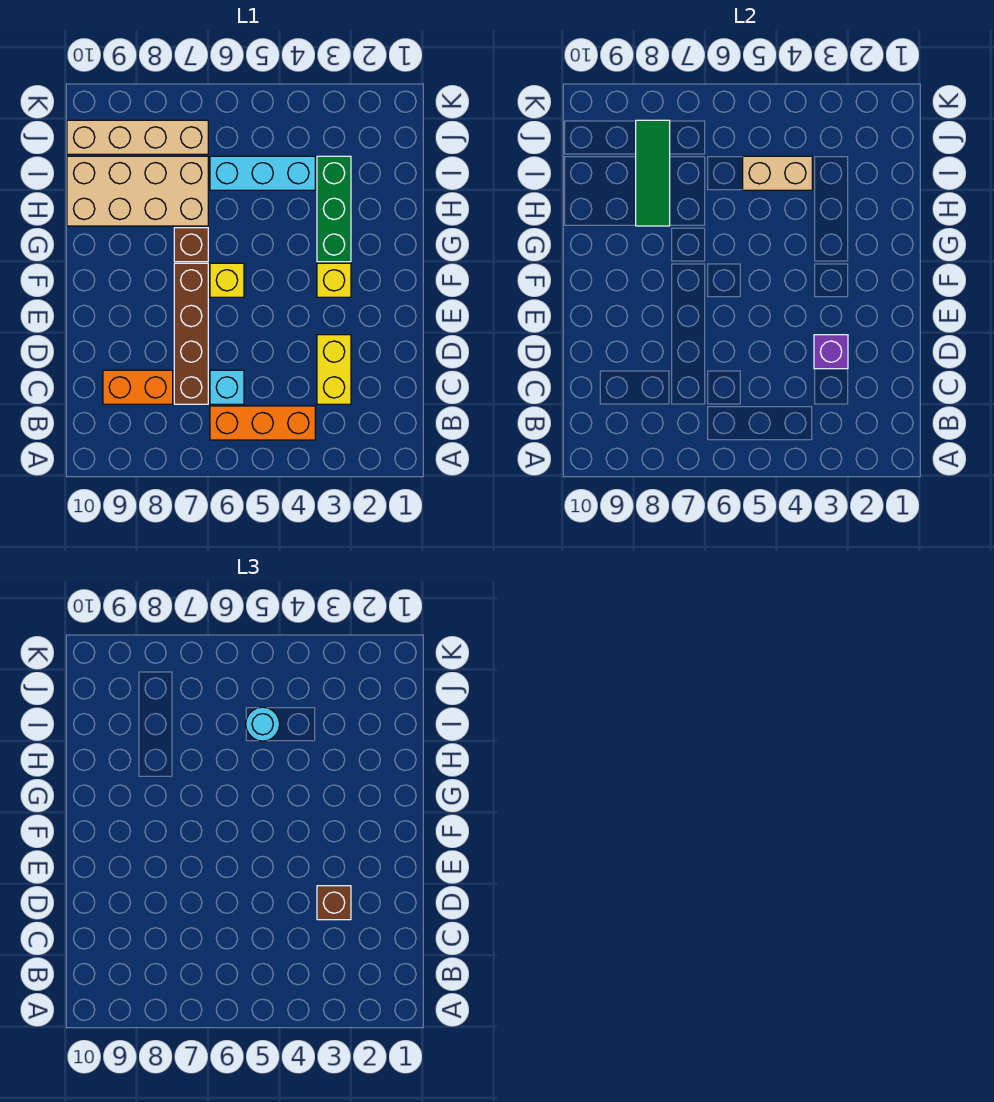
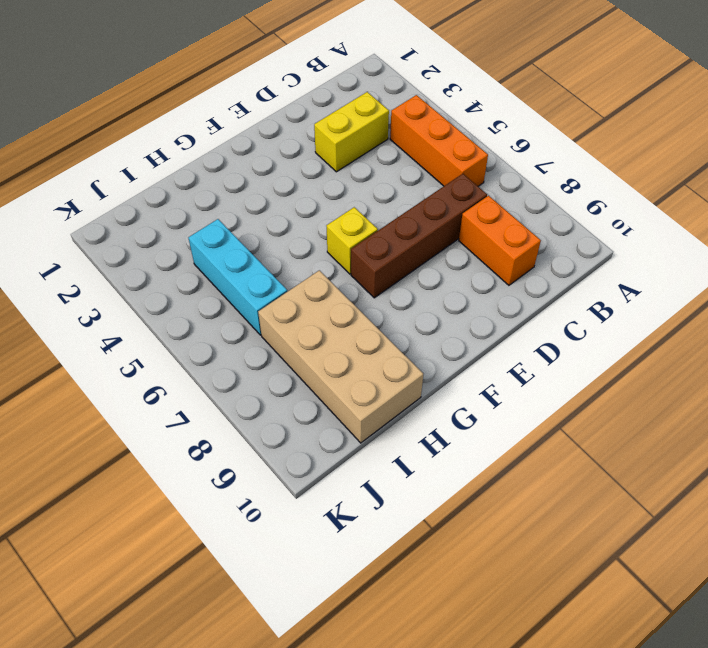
none -> cyan brick C6 level 1
none -> yellow brick F3 level 1
none -> green brick G3:I3 level 1

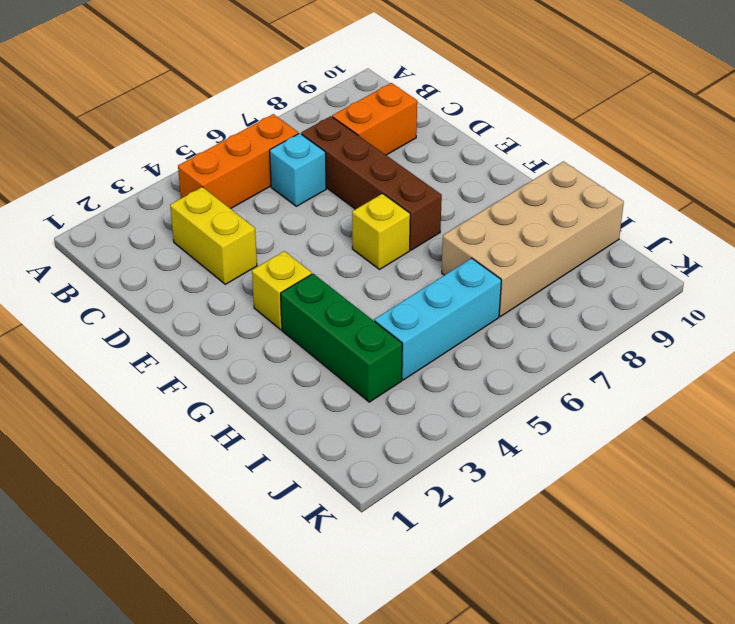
none -> brown brick G7 level 1
none -> tan brick J7:J10 level 1
none -> purple brick D3 level 2

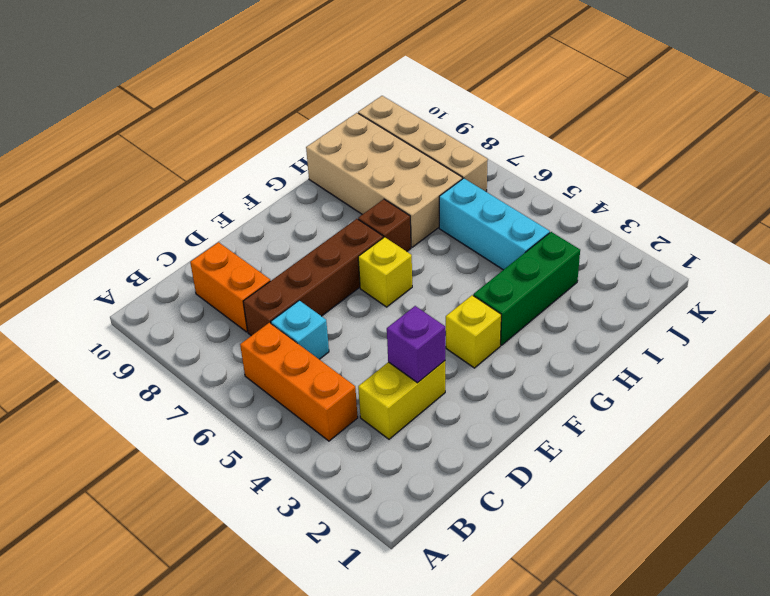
none -> green tile H8:J8 level 2
none -> tan brick I4:I5 level 2
none -> brown brick D3 level 3

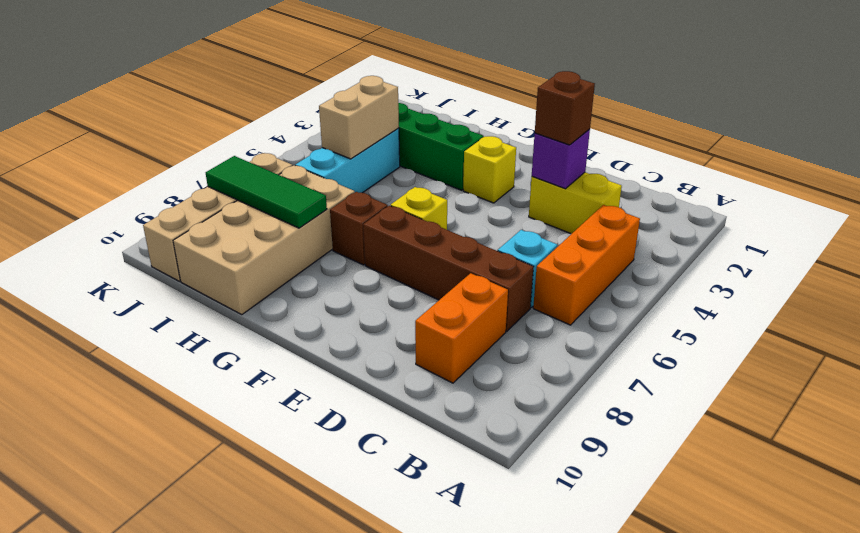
none -> cyan round brick I5 level 3

